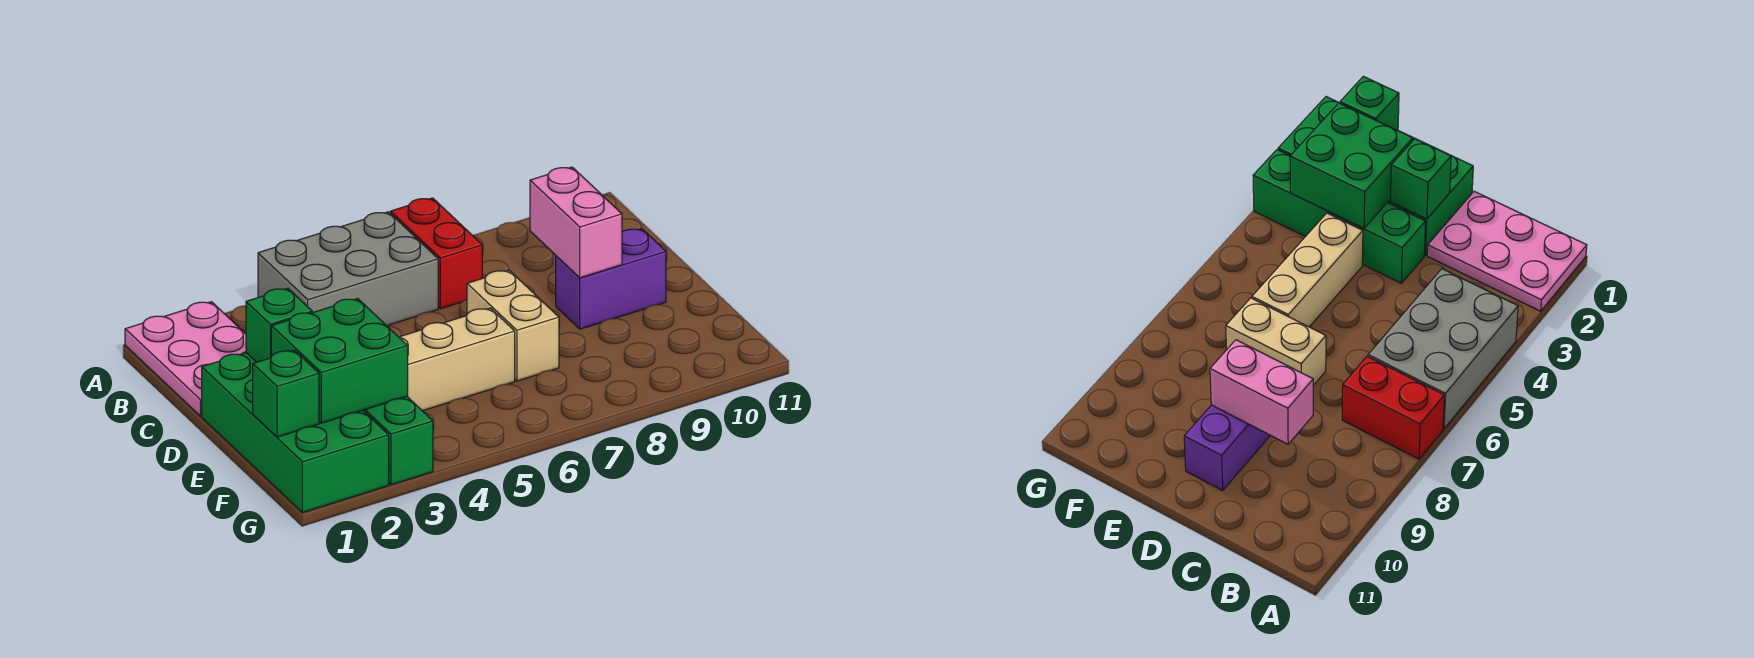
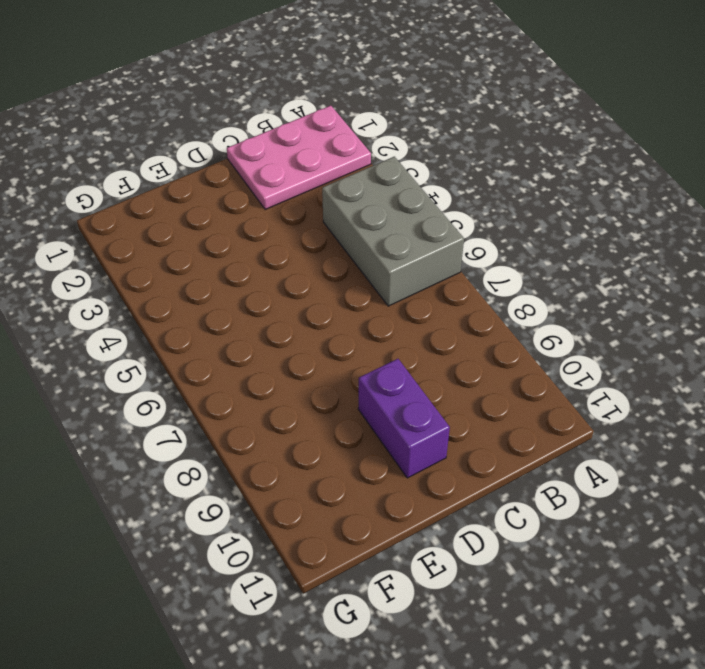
none -> red brick A7:B7 level 1
none -> green brick D1:G2 level 1
none -> green brick D3:G3 level 1

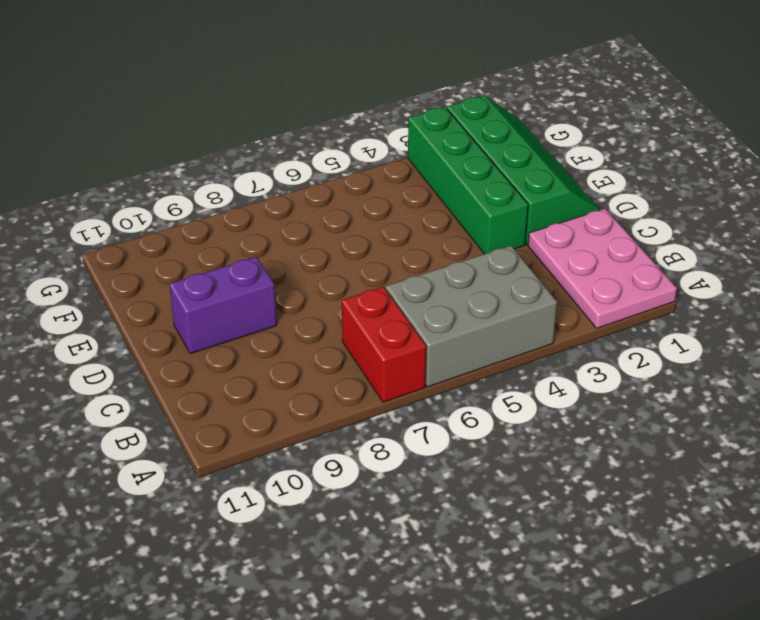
green slope D1:G2 level 1 top 2 -> green brick D1:G2 level 1
none -> tan brick D7:E7 level 1
none -> tan brick E4:E6 level 1
none -> pink brick C9:D9 level 2

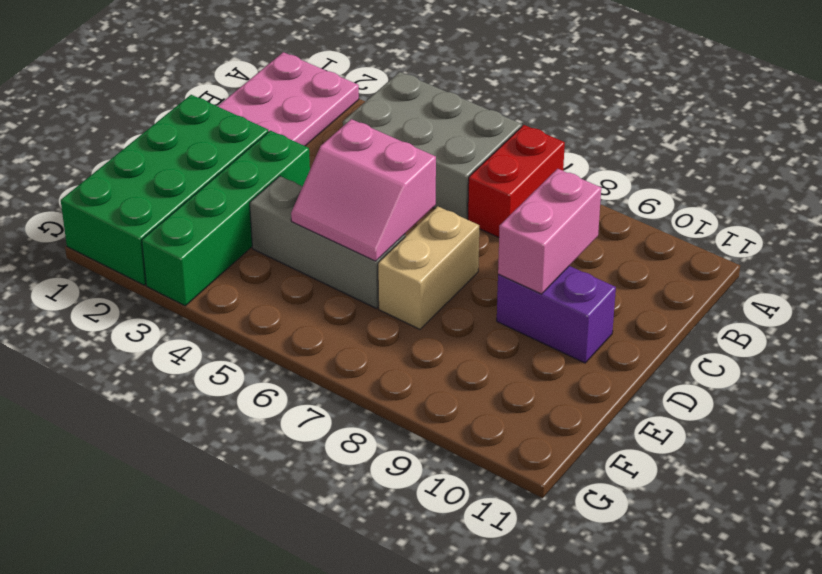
pink slope D5:E6 level 2 top D -> none
grey brick E4:E6 level 1 -> tan brick E4:E6 level 1
none -> green brick D2 level 2
none -> green brick E2:F3 level 2
none -> green brick F1 level 2

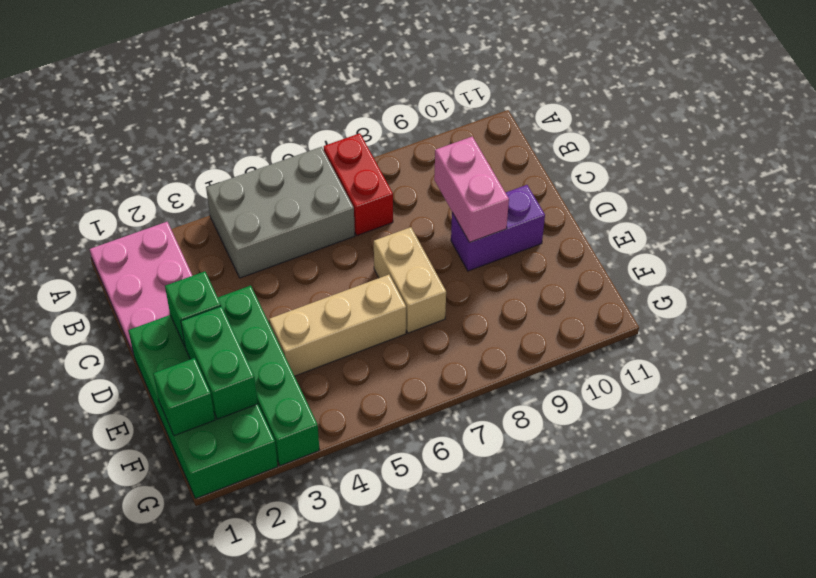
green brick E2:F2 level 2 -> green brick E2:F3 level 2

